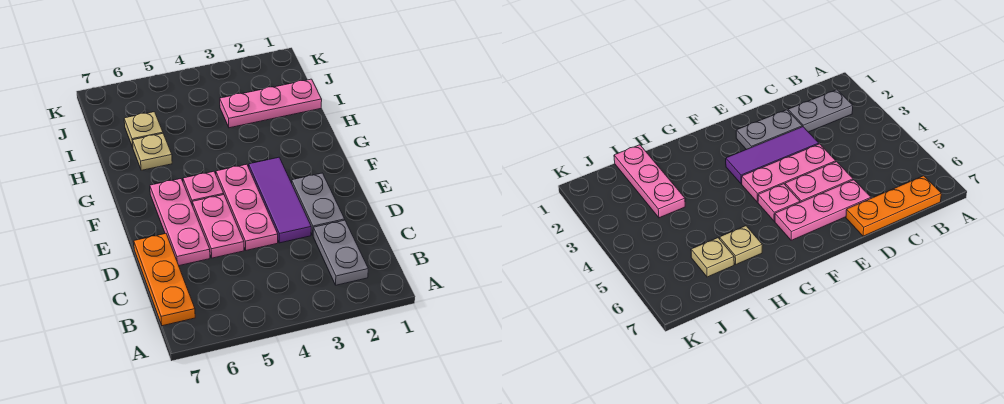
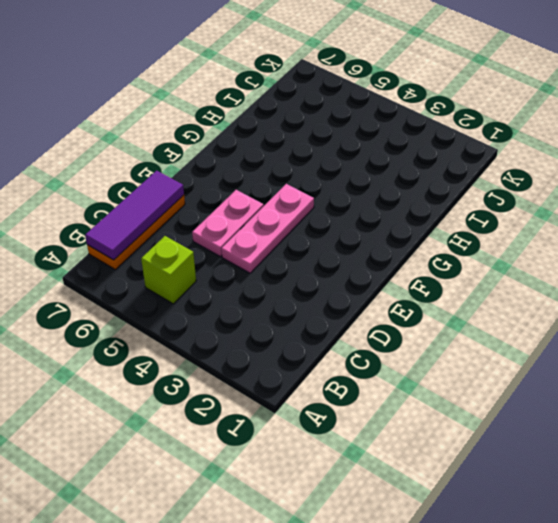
lime brick B5 level 1 -> none
purple tile B7:D7 level 2 -> purple tile D3:F3 level 1
none -> grey plate B2:C2 level 1
none -> grey plate D2:E2 level 1

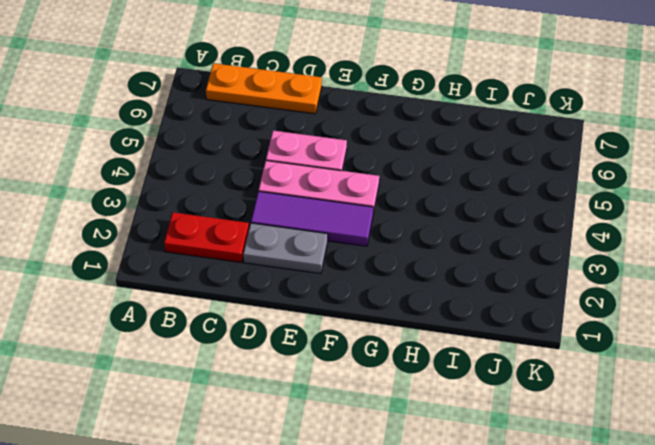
red plate B2:C2 level 1 -> grey plate B2:C2 level 1
none -> pink plate D6:F6 level 1
none -> pink plate F5 level 1

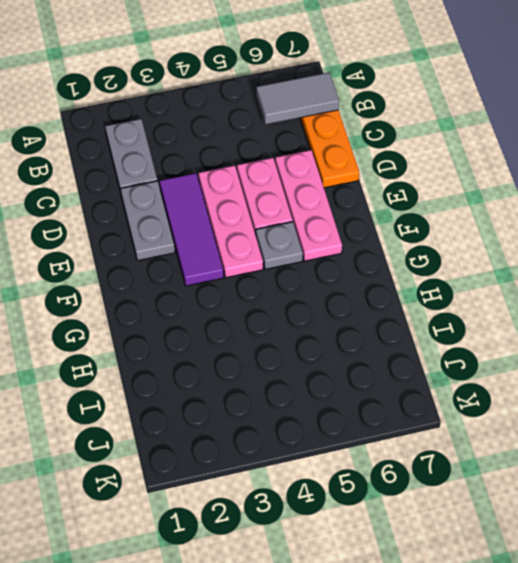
grey tile B6:B7 level 2 -> none
grey plate F5 level 1 -> pink plate F5 level 1
none -> tan plate H6 level 1
none -> pink plate I1:I3 level 1

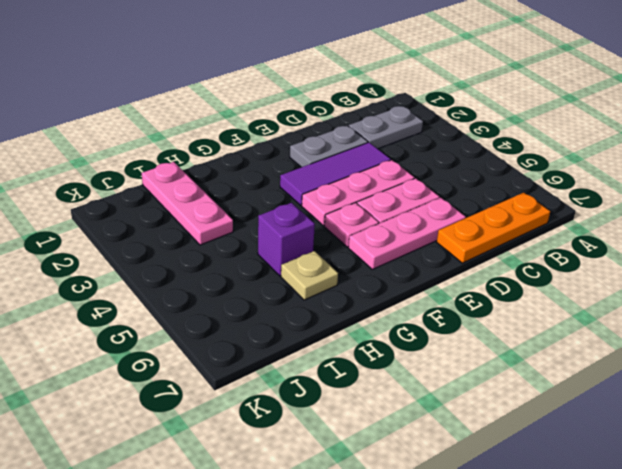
purple brick H5 level 1 -> none
none -> tan plate I6 level 1

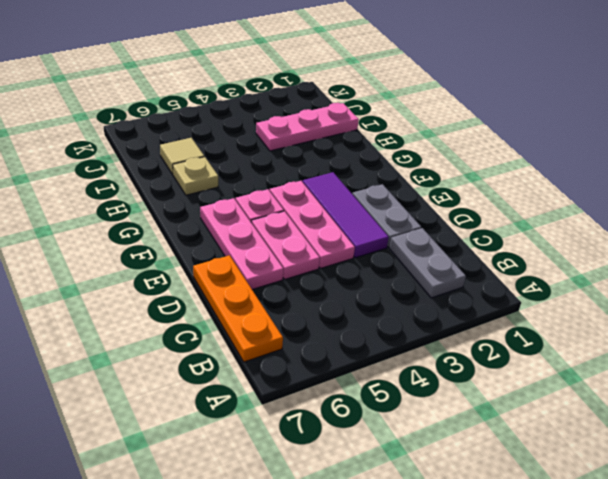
tan tile I6 level 1 -> tan plate I6 level 1

